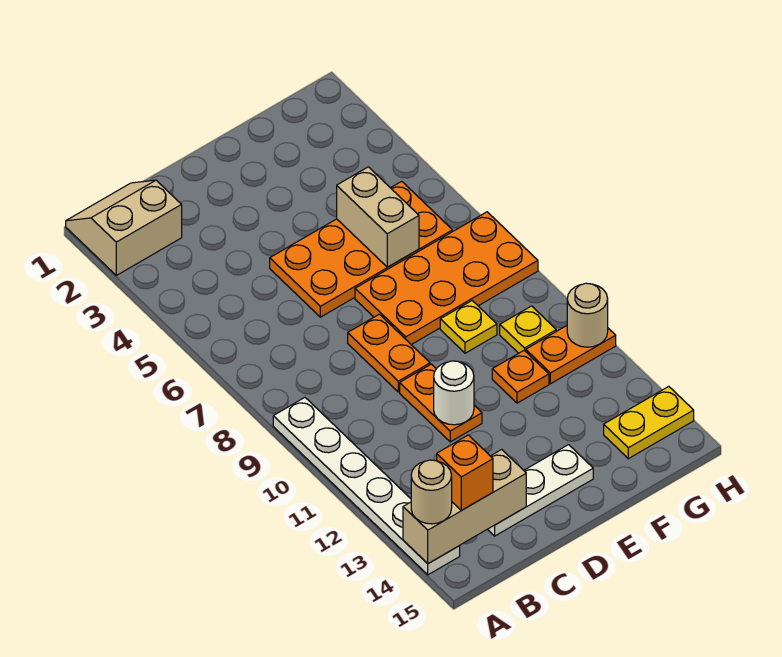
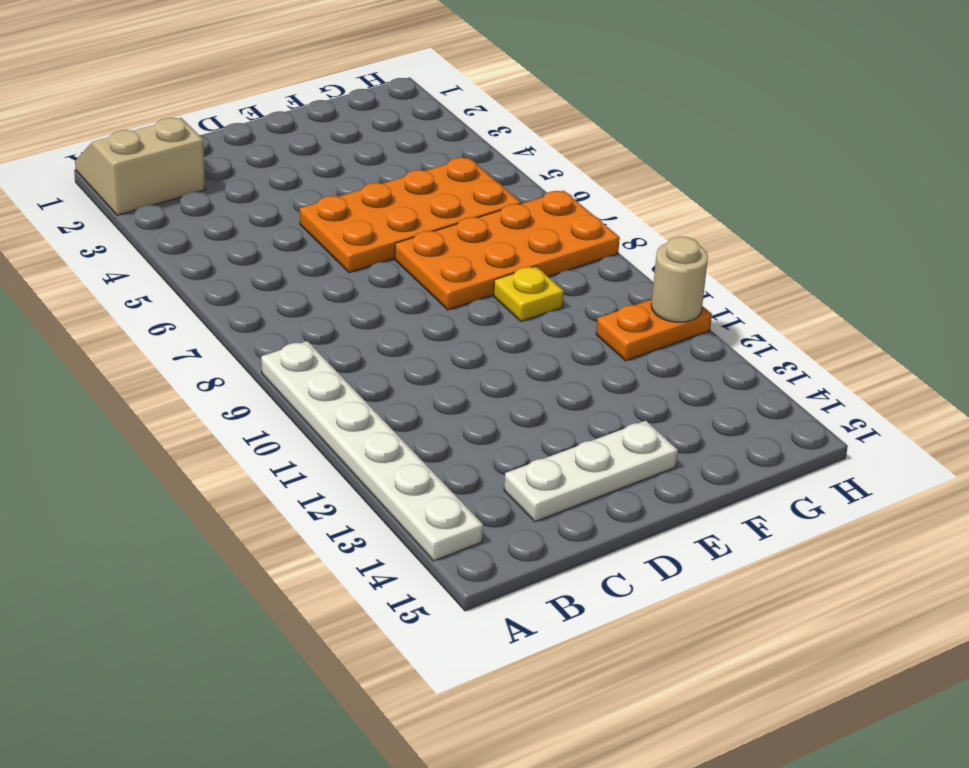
none -> orange plate D8:D9 level 1
none -> orange plate D10:D11 level 1
none -> orange plate F11 level 1

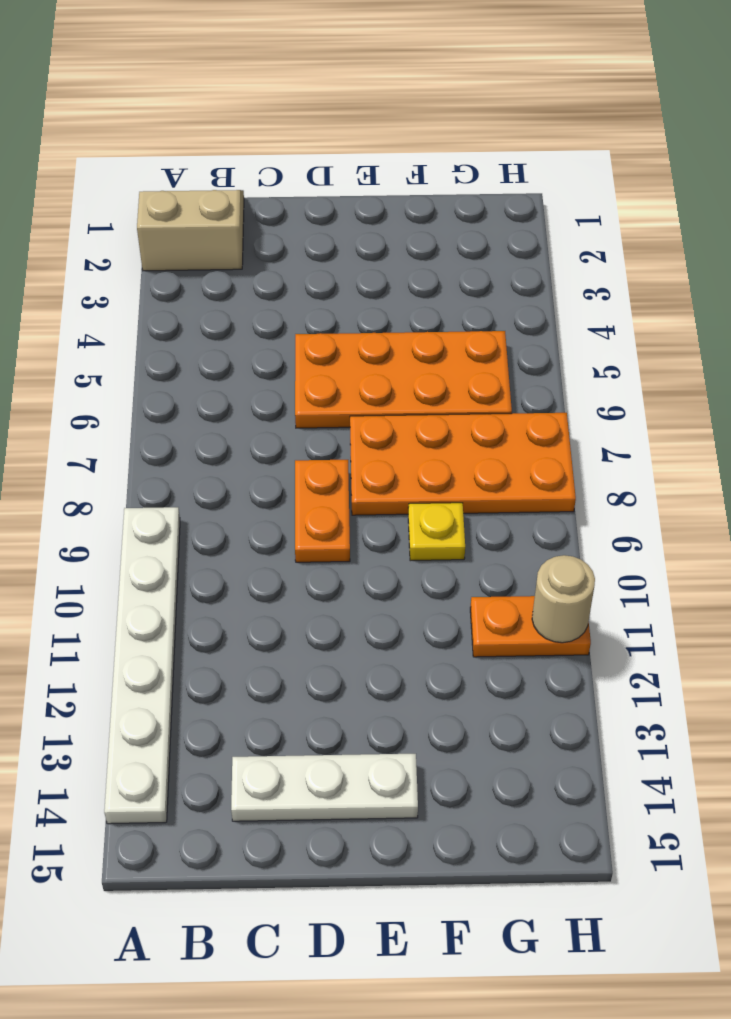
none -> orange plate D10:D11 level 1
none -> orange plate F11 level 1
none -> yellow plate G10 level 1

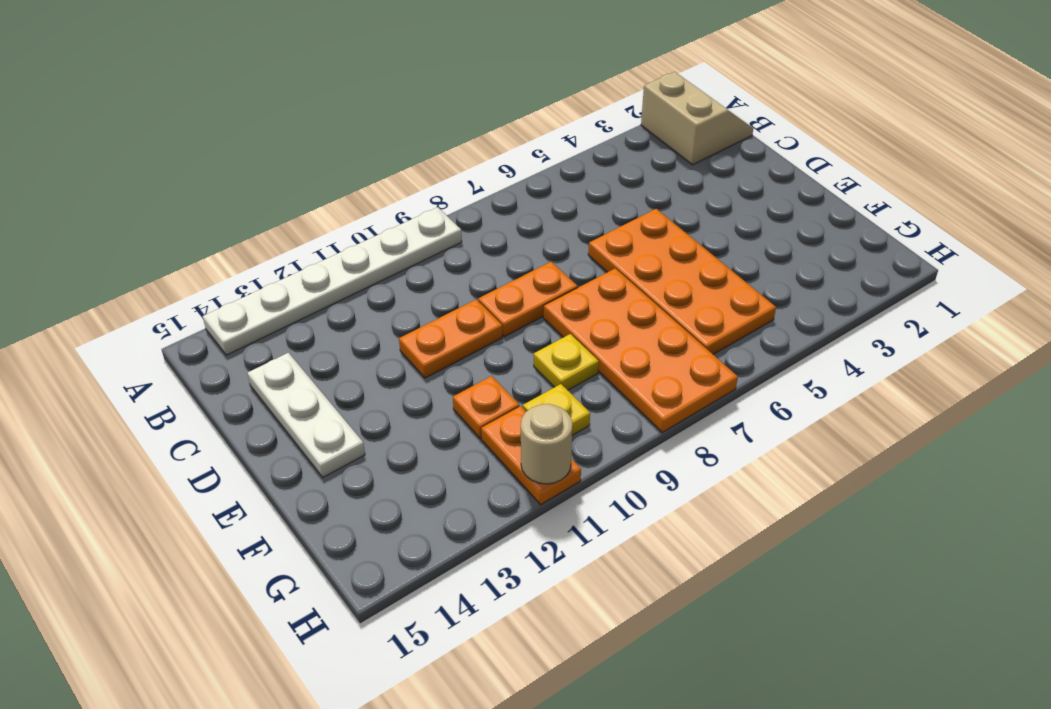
none -> yellow plate G14:H14 level 1
none -> tan brick A14:C14 level 2
none -> white round brick D11 level 2

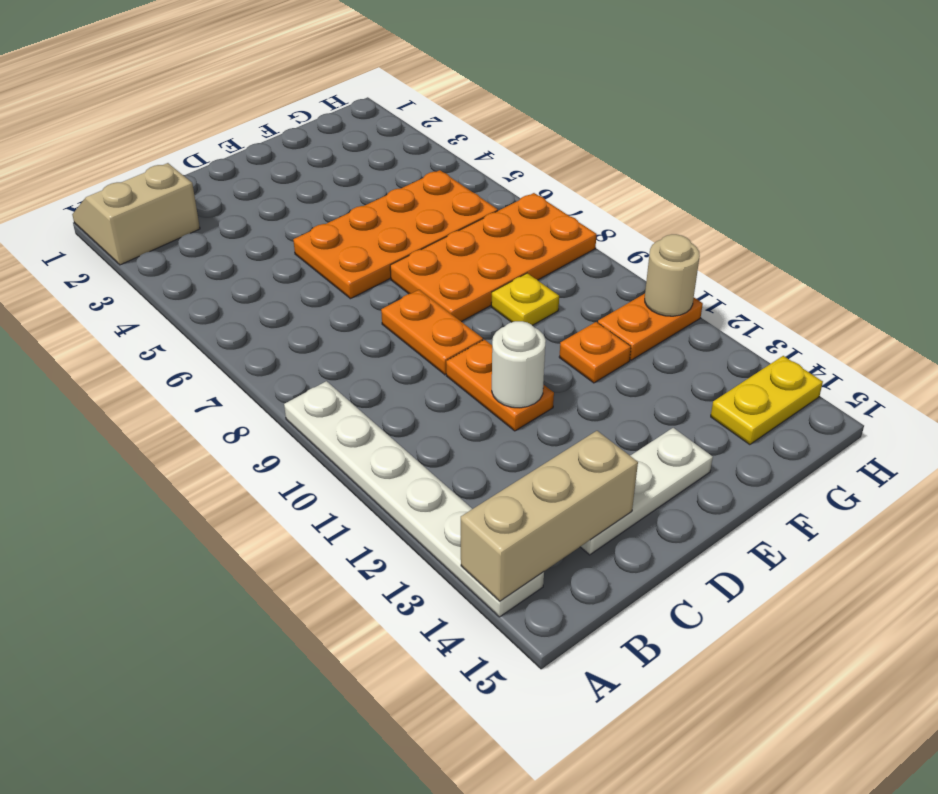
none -> yellow plate G10 level 1
none -> tan brick F5:F6 level 2
none -> tan round brick A14 level 3

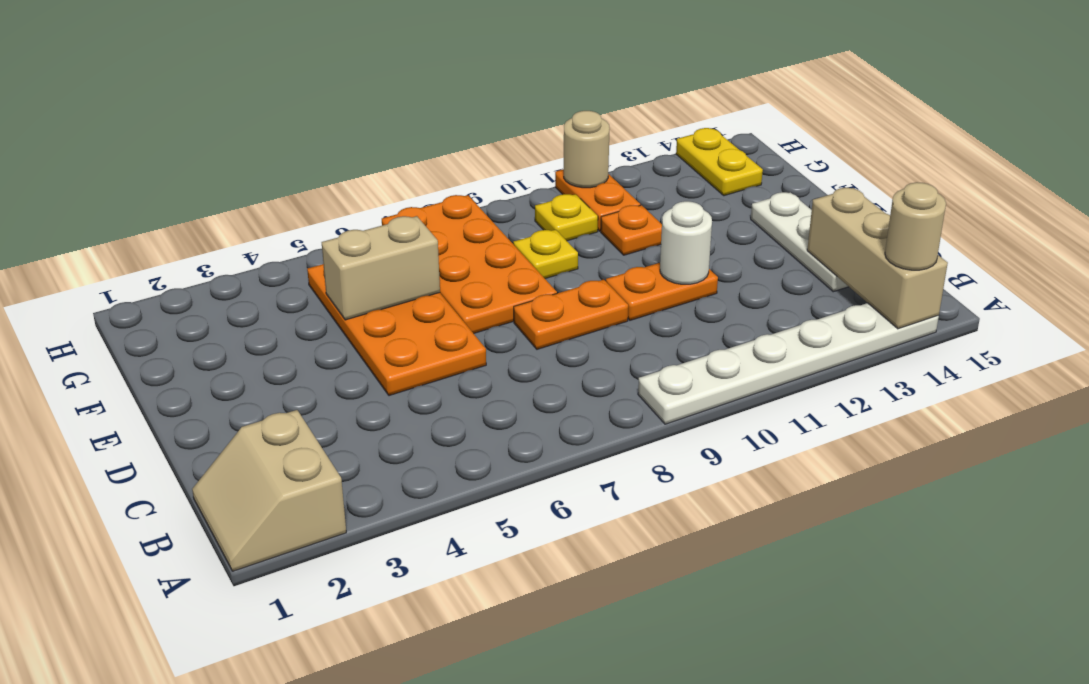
none -> orange brick B14 level 3

